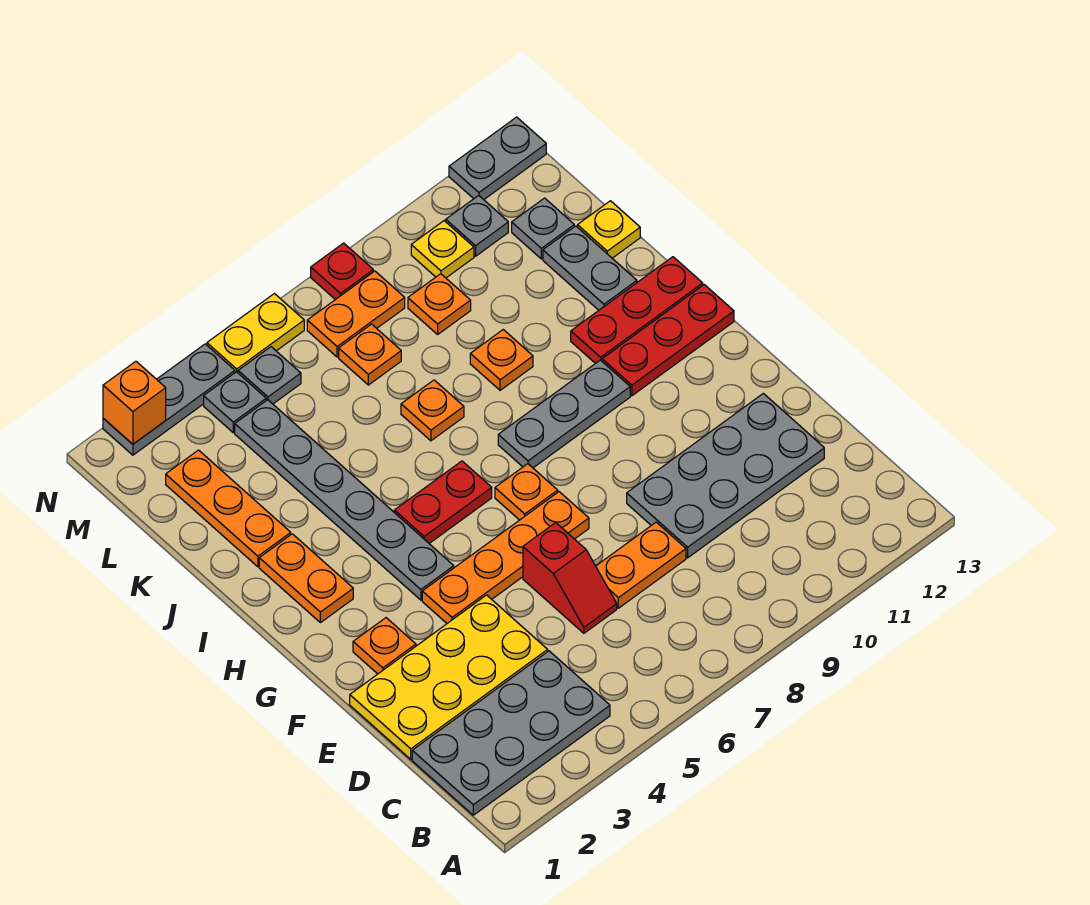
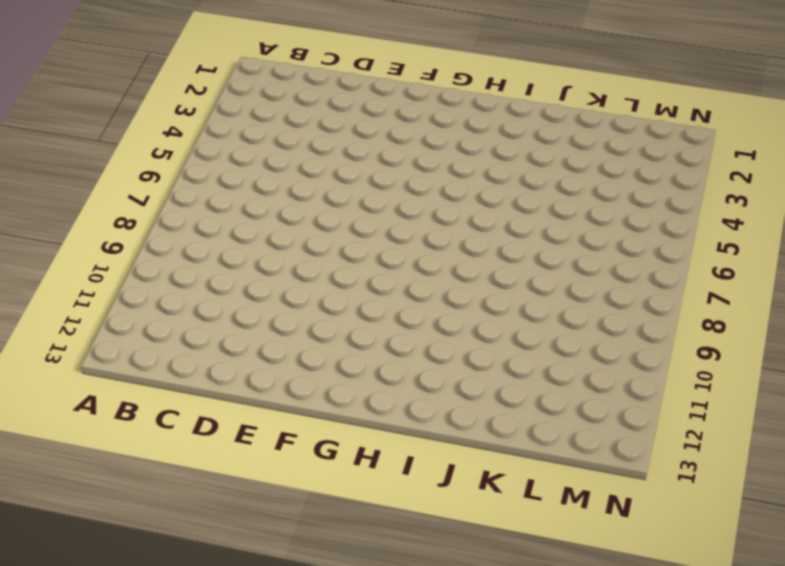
none -> grey plate B1:C4 level 1
none -> yellow plate D1:E4 level 1
none -> red slope D6:E6 level 1 top E
none -> orange plate D7:D8 level 1

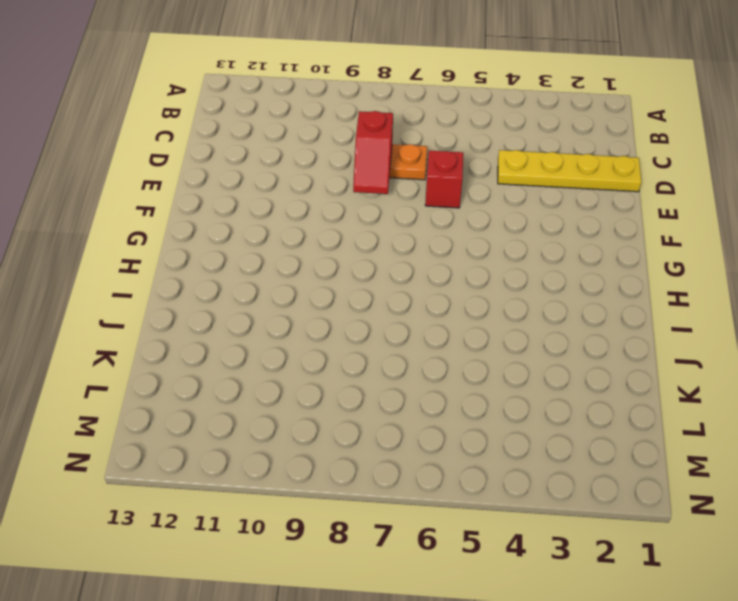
yellow plate D1:D4 level 1 -> yellow plate D1:E4 level 1
red slope D8:E8 level 2 top D -> none
none -> grey plate B1:C4 level 1
none -> grey plate D9:E12 level 1
none -> orange plate F2 level 1
none -> orange plate F4:F7 level 1

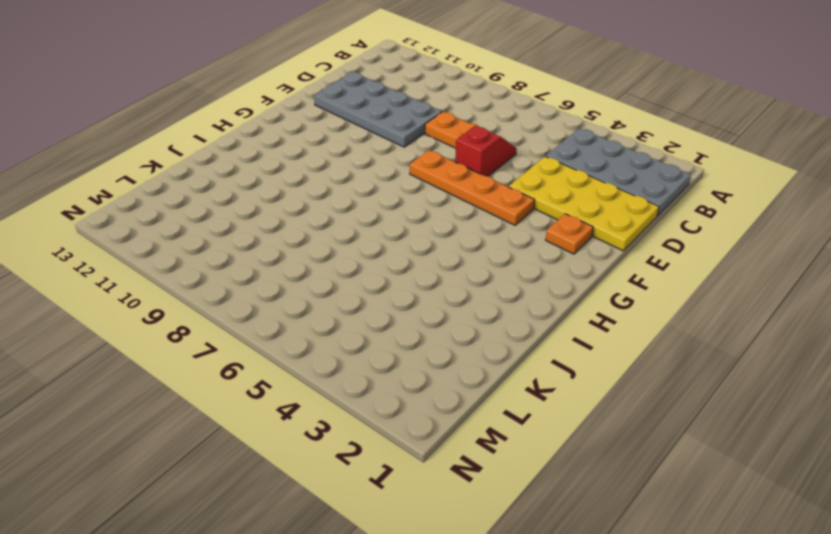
none -> grey plate G4:L4 level 1
none -> orange plate G7 level 1
none -> orange plate H2:I2 level 1
none -> red plate H5:H6 level 1

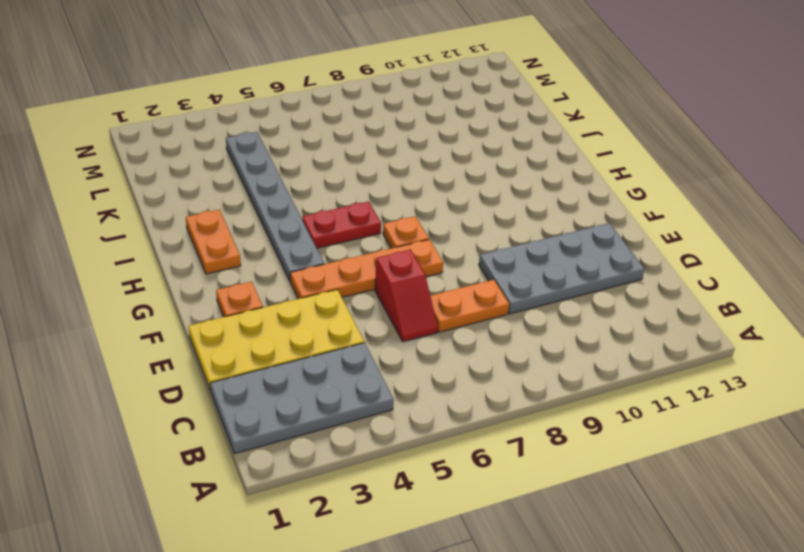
none -> grey plate H8:H10 level 1
none -> red plate H11:H13 level 1
none -> red plate I11:I13 level 1
none -> orange plate J2:L2 level 1

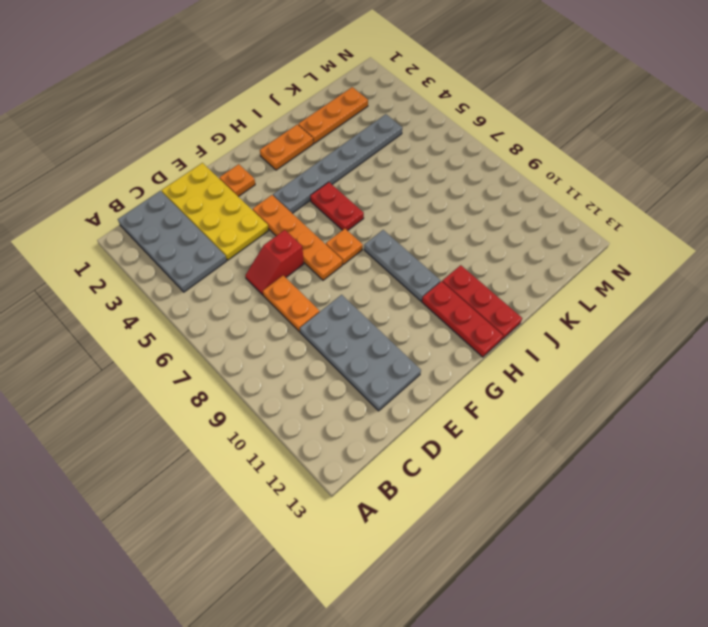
none -> orange plate J7 level 1
none -> orange plate J9 level 1
none -> grey plate J12:K12 level 1
none -> yellow plate K13 level 1

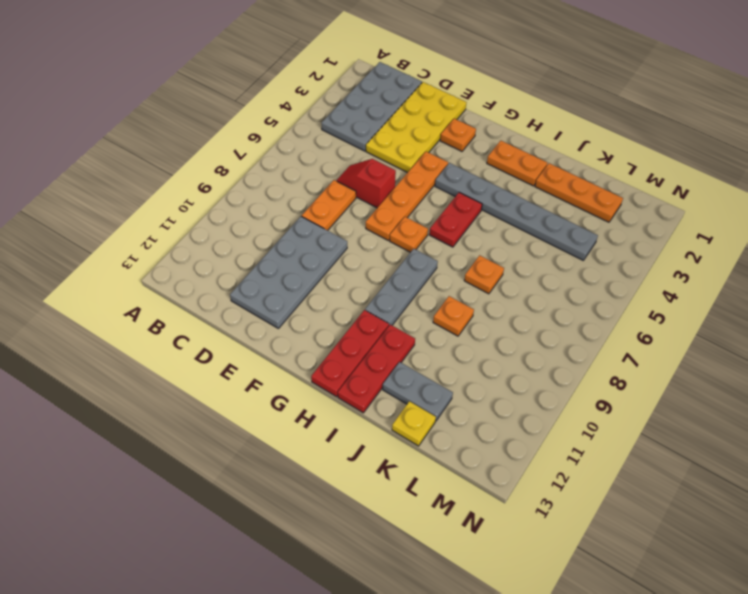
none -> orange plate L7 level 1
none -> orange plate L9 level 1
none -> grey plate L12 level 1
none -> grey plate M4 level 1

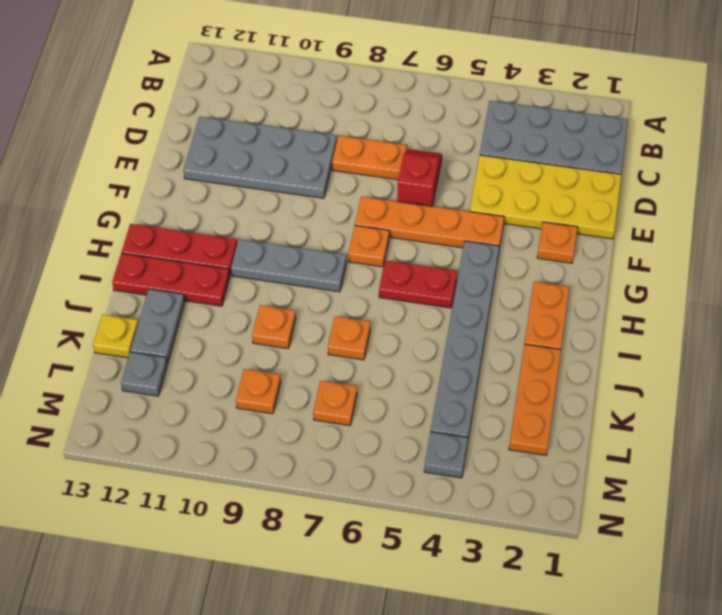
none -> grey plate M5 level 1
none -> orange plate M7:M8 level 1
none -> yellow plate M10 level 1
none -> grey plate M11 level 1

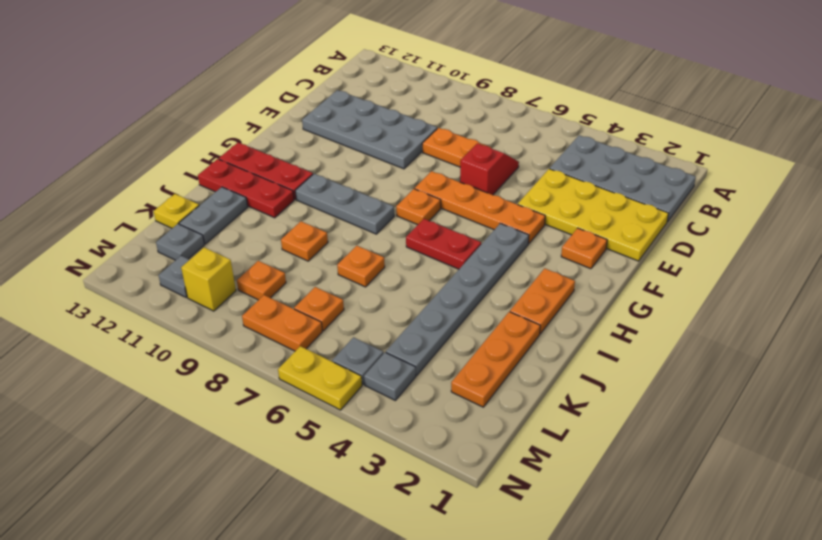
yellow brick M10 level 1 -> yellow plate M10 level 1
none -> grey plate N2:N4 level 1
none -> red plate N8 level 1
none -> grey plate N12:N13 level 1
none -> orange brick N2 level 2

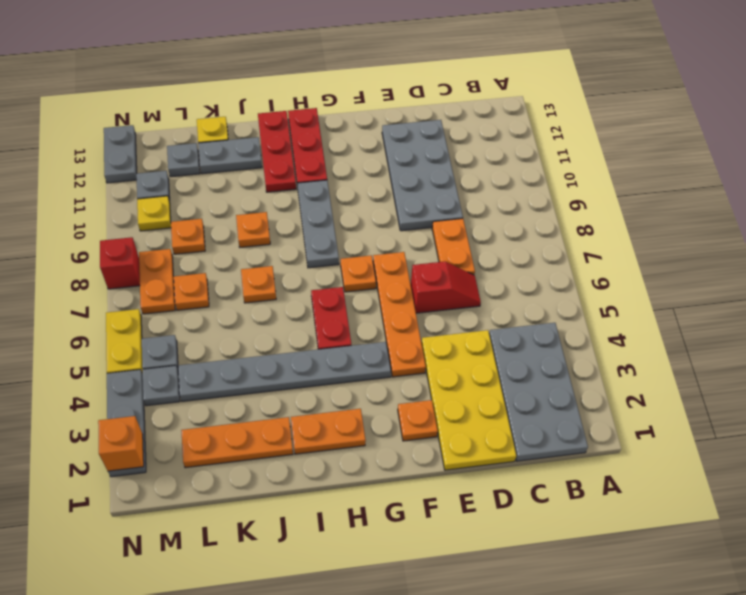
red brick N8 level 1 -> red plate N8 level 1

